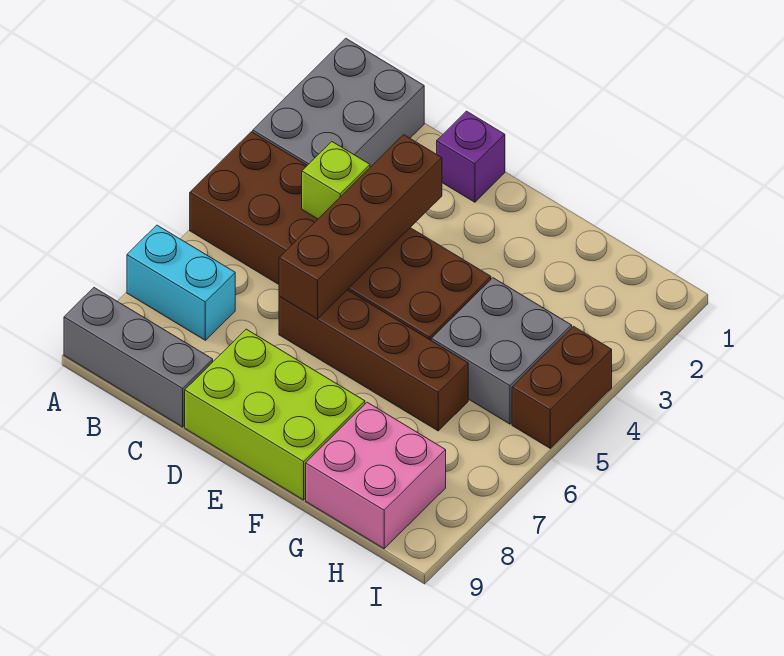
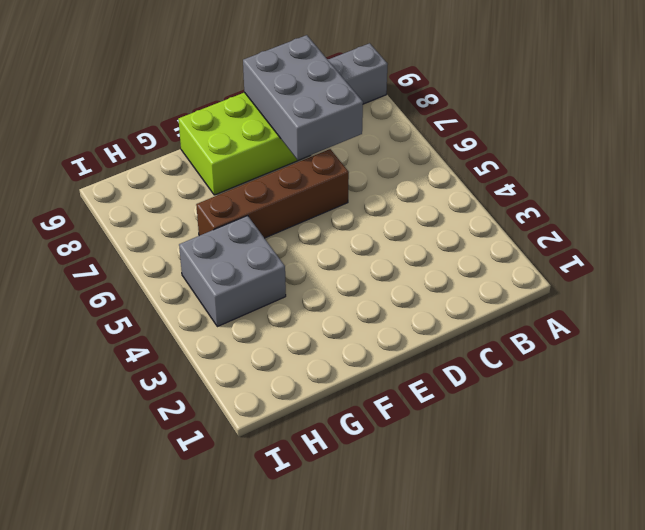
grey brick C7:D9 level 2 -> grey brick A1:B3 level 1
none -> brown brick A4:F5 level 1
none -> cyan brick A7:B7 level 1
none -> purple brick D1 level 1

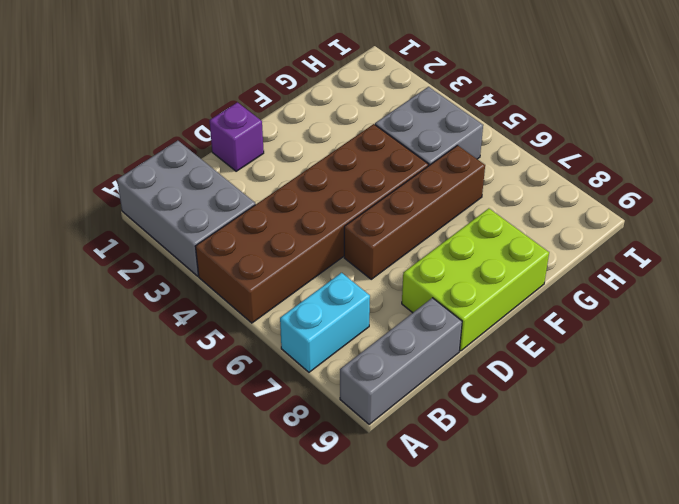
none -> pink brick G8:H9 level 1
none -> brown brick I4:I5 level 1
none -> lime brick C4 level 2

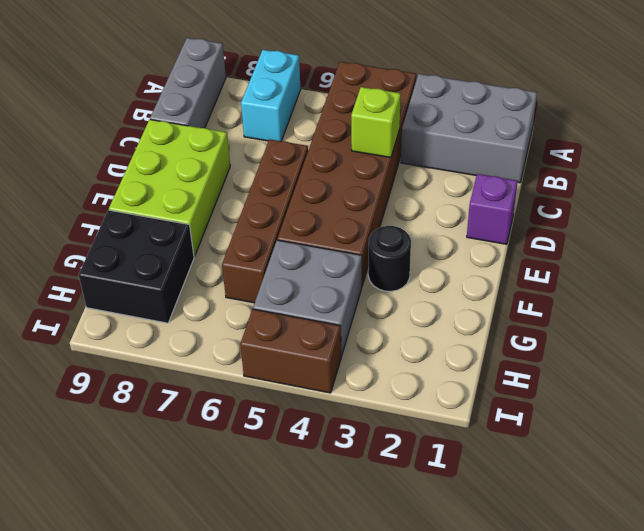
black round brick F3 level 1 -> none
black brick G8:H9 level 1 -> pink brick G8:H9 level 1
none -> brown brick D3:D6 level 2

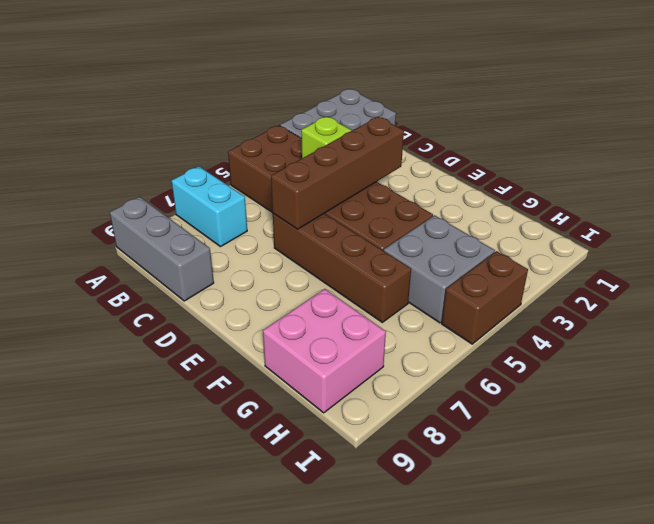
none -> purple brick D1 level 1
none -> lime brick D8:F9 level 1

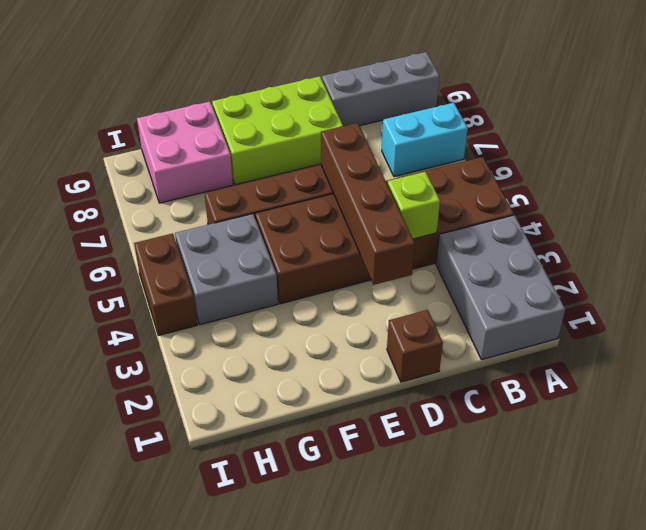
brown brick D1 level 1 -> purple brick D1 level 1

